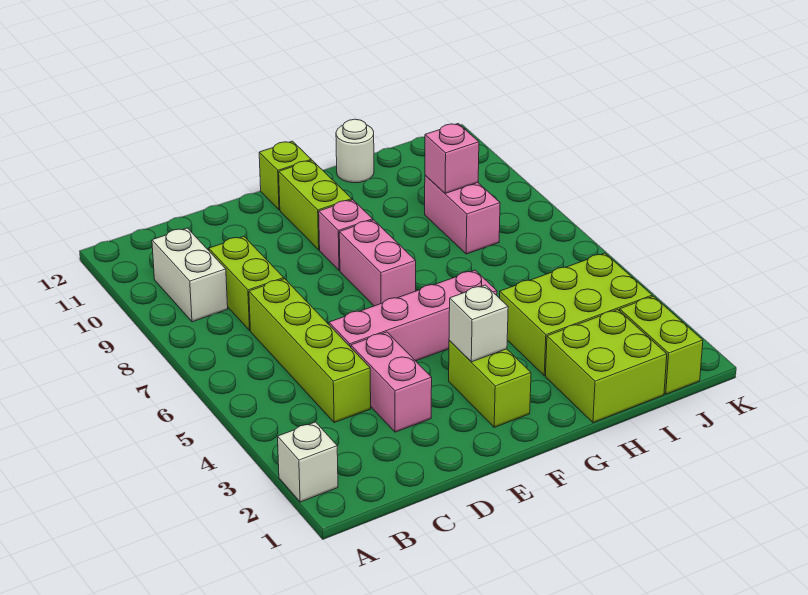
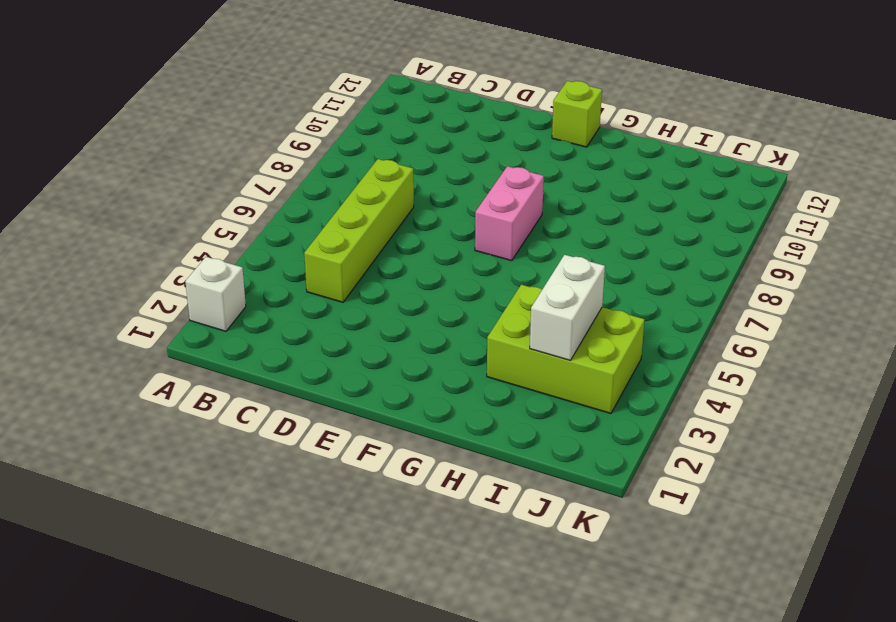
white brick I3:I4 level 2 -> white brick B9:B10 level 1
none -> lime brick C8:C9 level 1
none -> pink brick D3:D4 level 1
none -> pink brick D5:G5 level 1

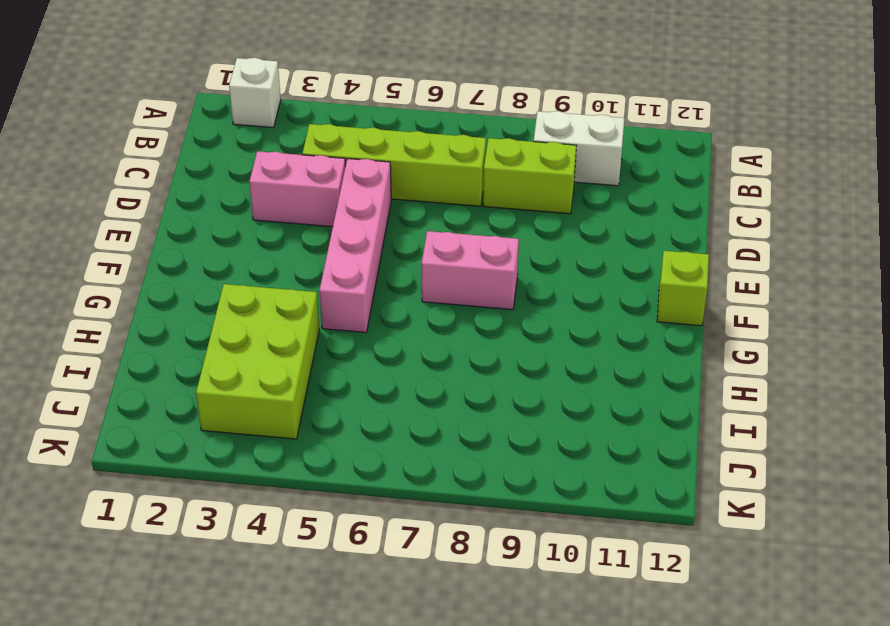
none -> lime brick F2:F3 level 1
none -> pink brick F9 level 1
none -> lime brick F10:F11 level 1

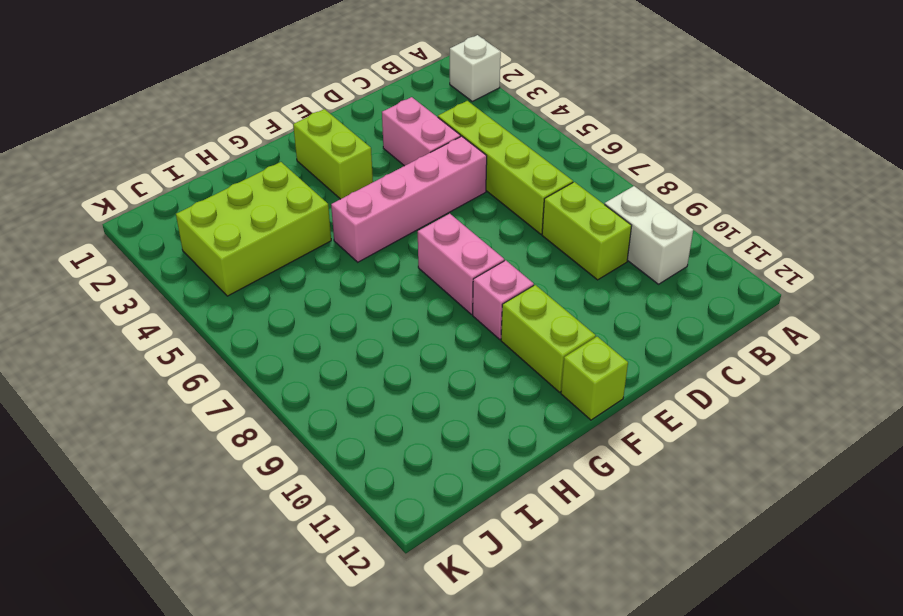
none -> lime brick H1:I2 level 1
none -> white round brick H12 level 1
none -> pink brick I8:I9 level 1

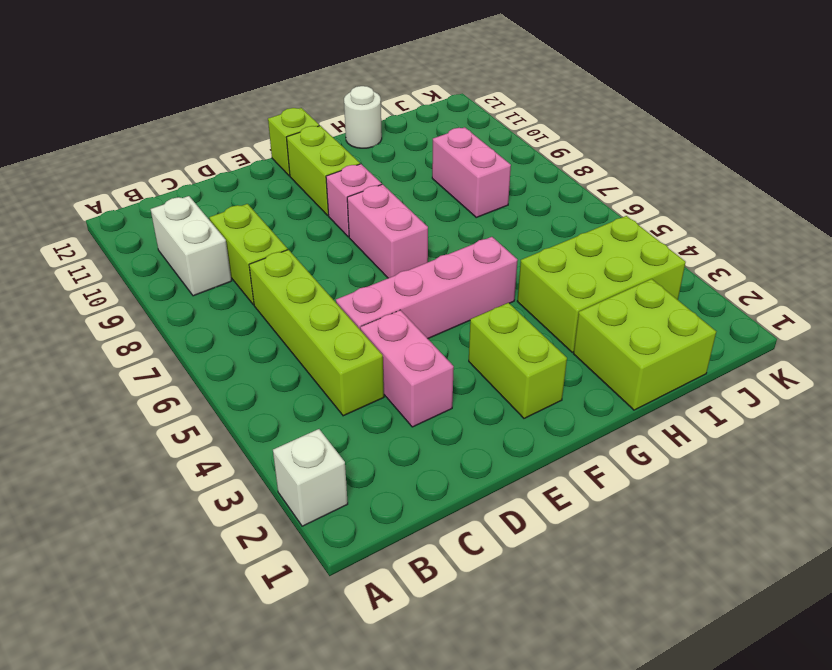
none -> lime brick J1:J2 level 1
none -> white brick F3 level 2
none -> pink brick I9 level 2

